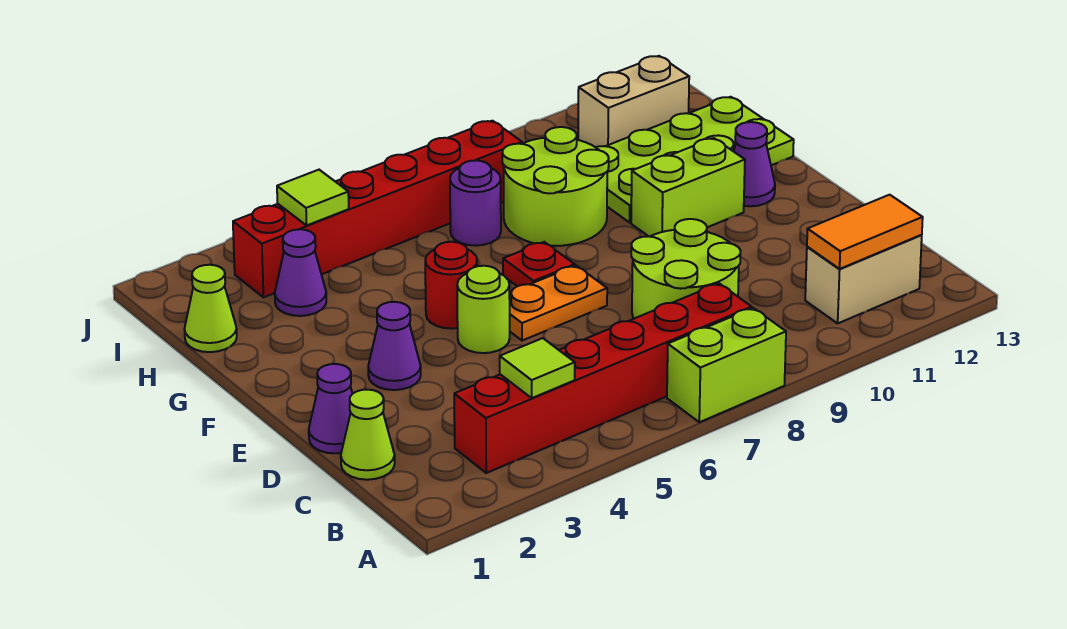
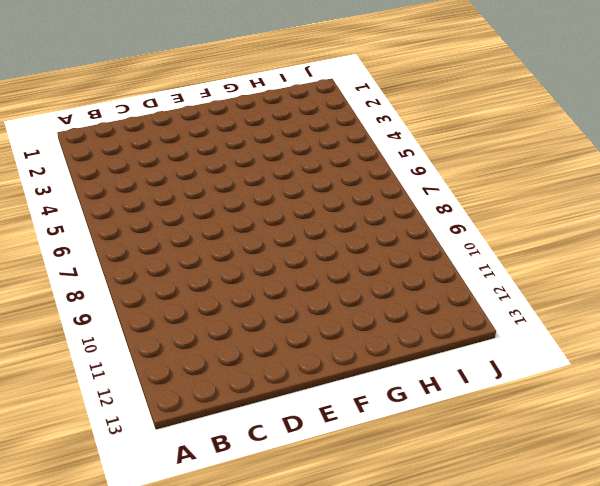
none -> lime brick A7:A8 level 1
none -> red brick B3:B8 level 1
none -> tan brick B11:B12 level 1

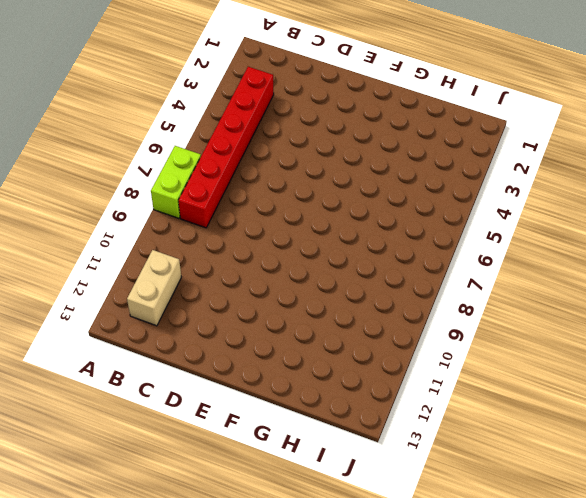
none -> lime cone C1 level 1
none -> lime round brick C8:D9 level 1
none -> purple cone D1 level 1

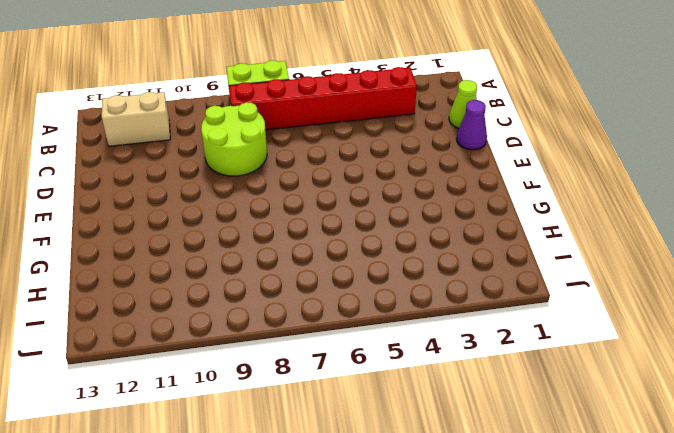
none -> purple cone E3 level 1
none -> lime round brick E5 level 1
none -> orange plate E6:E7 level 1

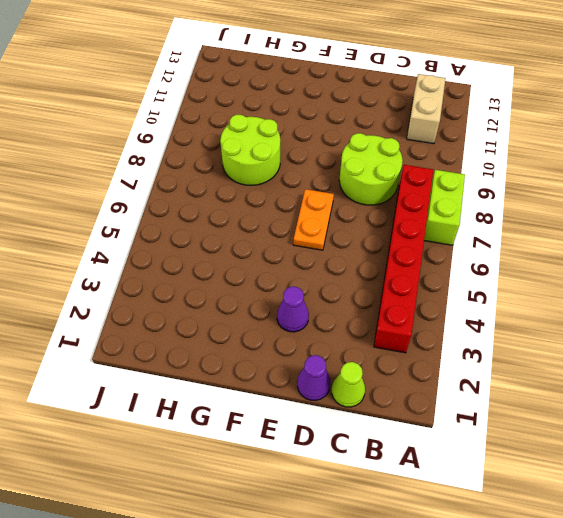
none -> lime round brick E5 level 1
none -> red round brick F5 level 1
none -> red plate F7 level 1

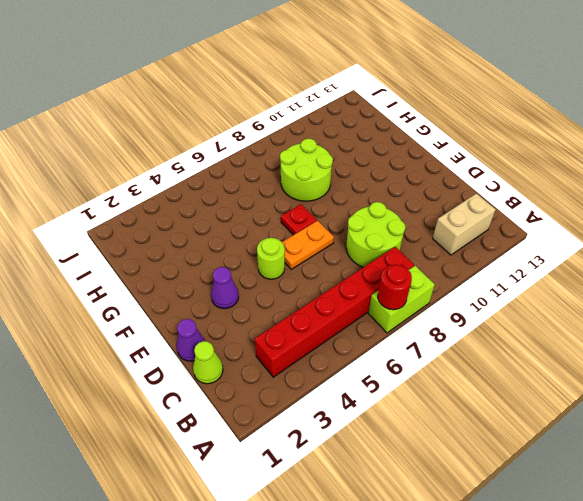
red round brick A7 level 2 -> red round brick F5 level 1
none -> lime brick F10:F11 level 1
none -> purple cone F12 level 1
none -> lime plate G10:H13 level 1

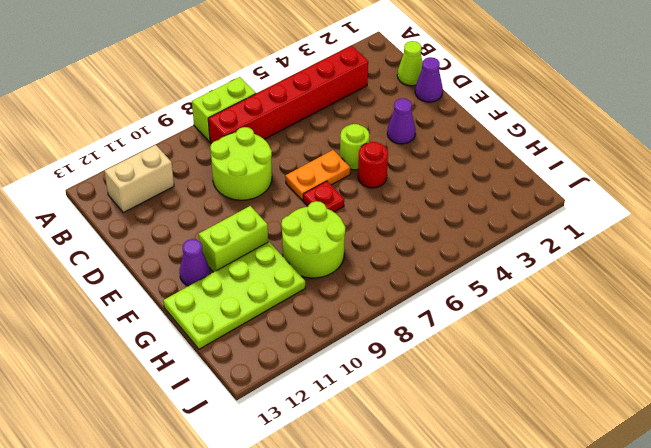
none -> lime cone H1 level 1
none -> purple cone H3 level 1
none -> purple round brick H7 level 1

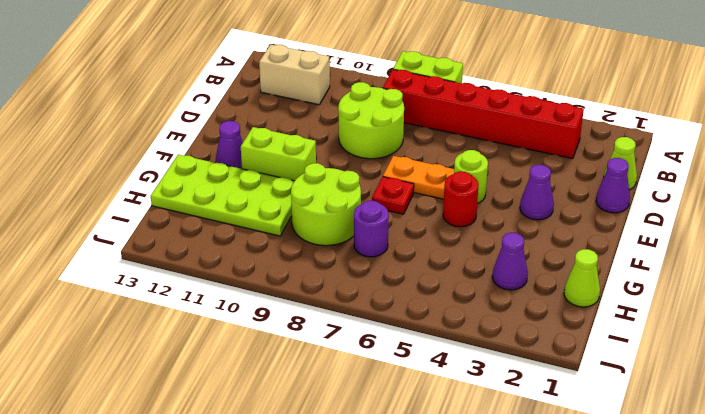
none -> red brick I3:I8 level 1
none -> tan brick I11:I12 level 1
none -> lime tile B4 level 2

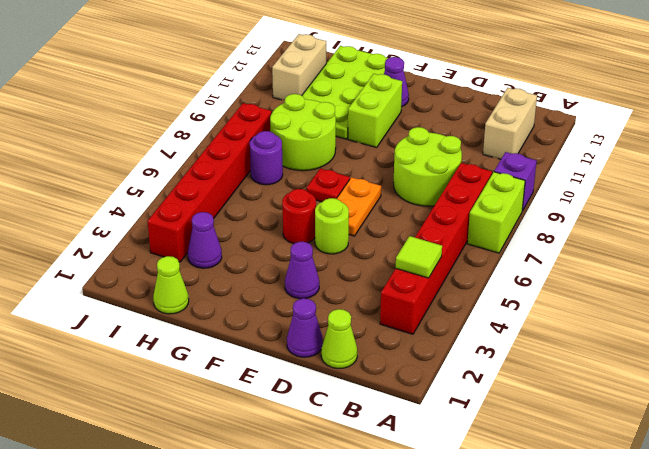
purple brick A9 level 1 -> none
none -> orange tile B11:B12 level 2
none -> lime tile I4 level 2

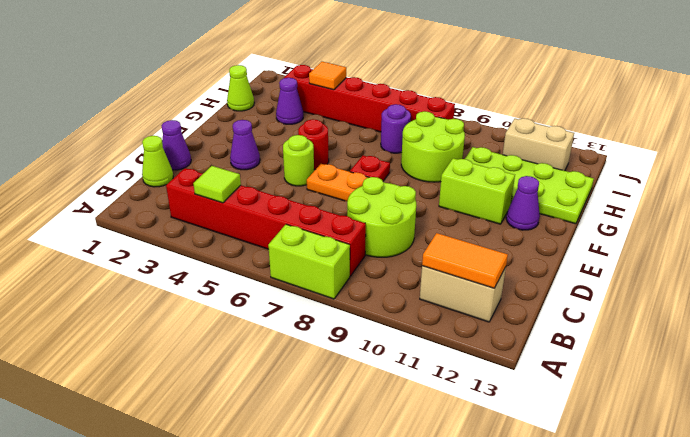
orange tile I4 level 2 -> lime tile I4 level 2

